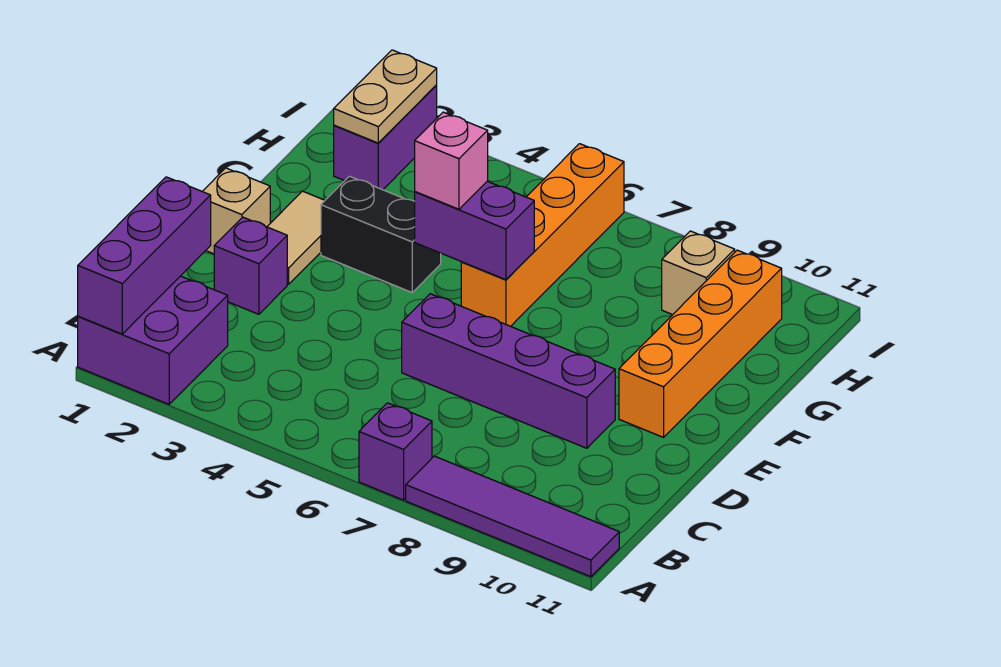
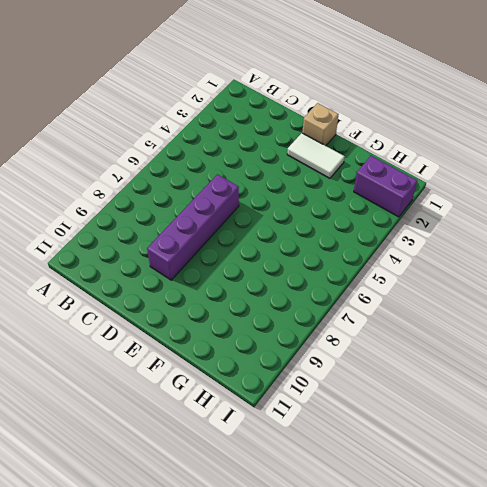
white tile E2:F2 level 1 -> tan tile E2:F2 level 1
none -> purple brick A1:B2 level 1
none -> purple brick A7 level 1
none -> purple tile A8:A11 level 1

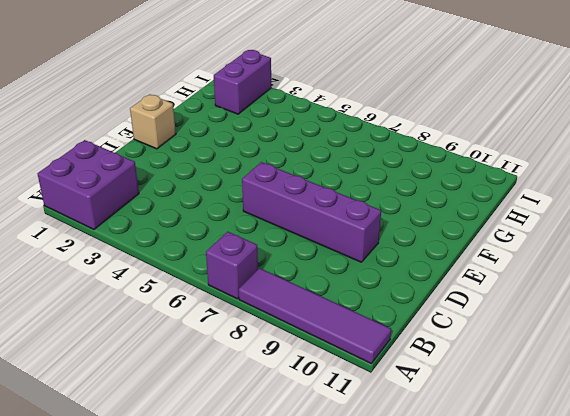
none -> purple brick D2 level 1
none -> tan tile E2:F2 level 1
none -> orange brick E10:H10 level 1

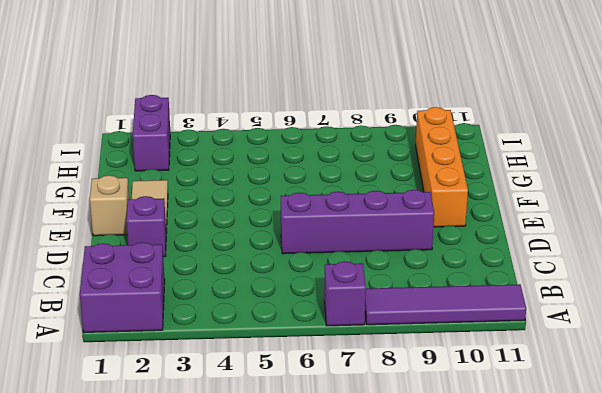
none -> black brick F3:F4 level 1
none -> orange brick F6:I6 level 1
none -> tan brick H9 level 1

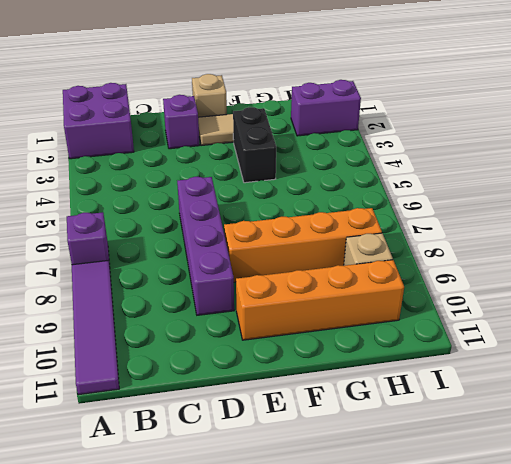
orange brick E8:H8 level 1 -> orange brick F6:I6 level 1
none -> purple brick A1:C1 level 2
none -> purple brick F5:F6 level 2
none -> tan plate H2:I2 level 2

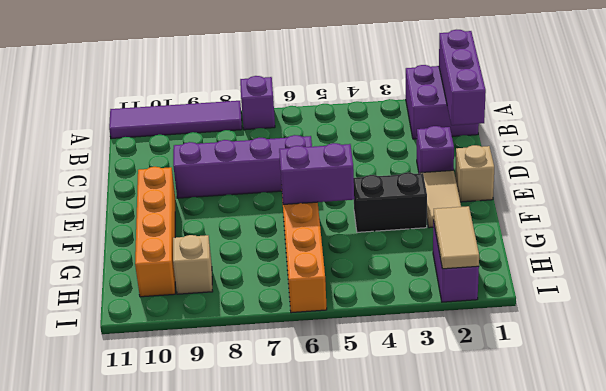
tan tile H2:I2 level 2 -> tan plate H2:I2 level 2
none -> pink brick F5 level 3

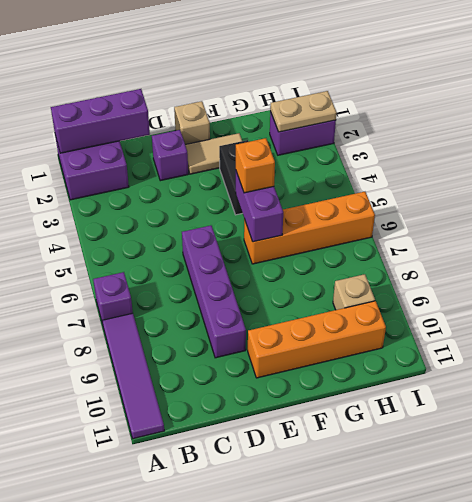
orange brick F5 level 3 -> pink brick F5 level 3

